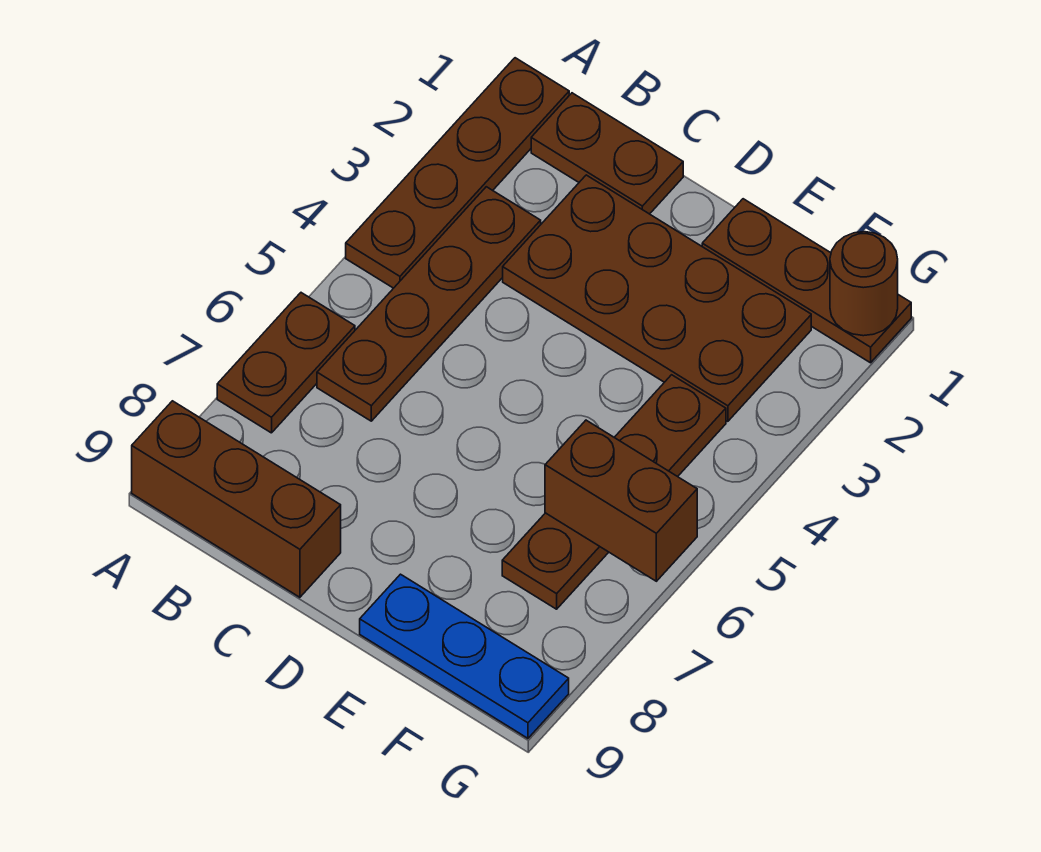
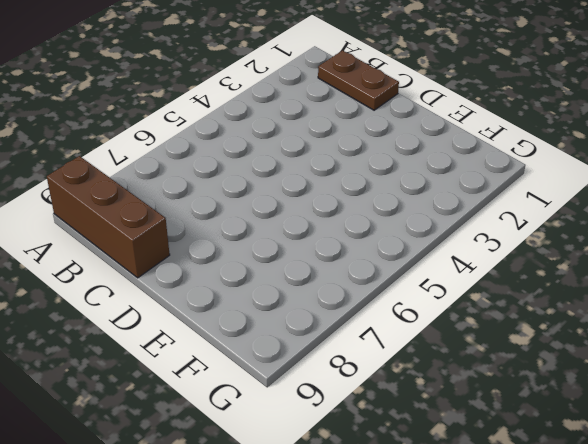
none -> brown plate A1:A4 level 1
none -> brown plate A6:A7 level 1

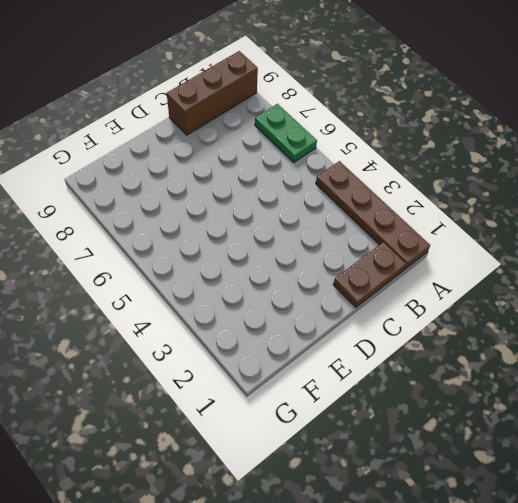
green plate A6:A7 level 1 -> brown plate A6:A7 level 1
none -> brown plate B3:B6 level 1
none -> brown plate C2:F3 level 1

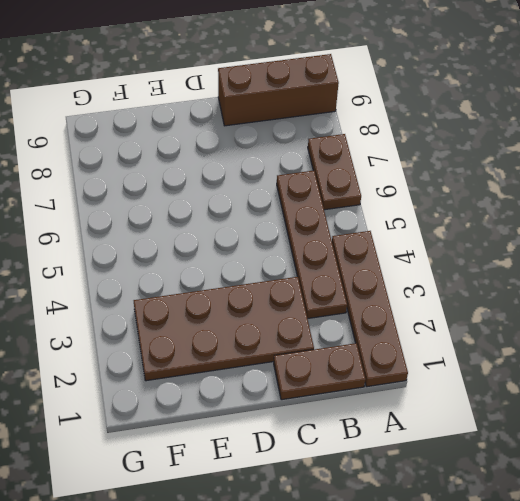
none -> brown plate E1:G1 level 1
none -> blue plate E9:G9 level 1

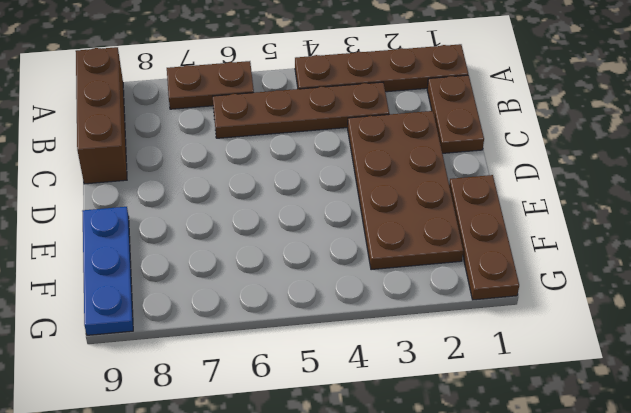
none -> brown plate F4:F7 level 1
none -> brown brick F6:G6 level 2

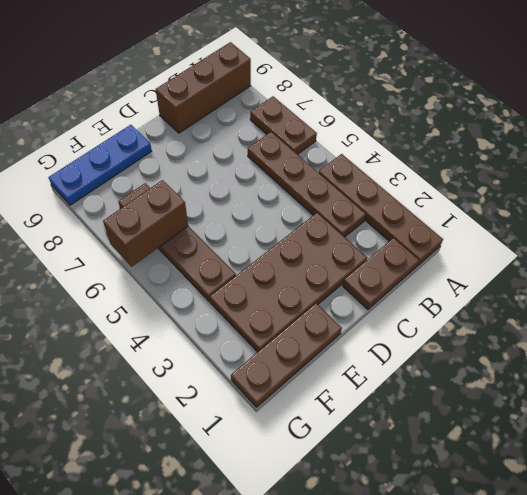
none -> brown round brick G1 level 2

